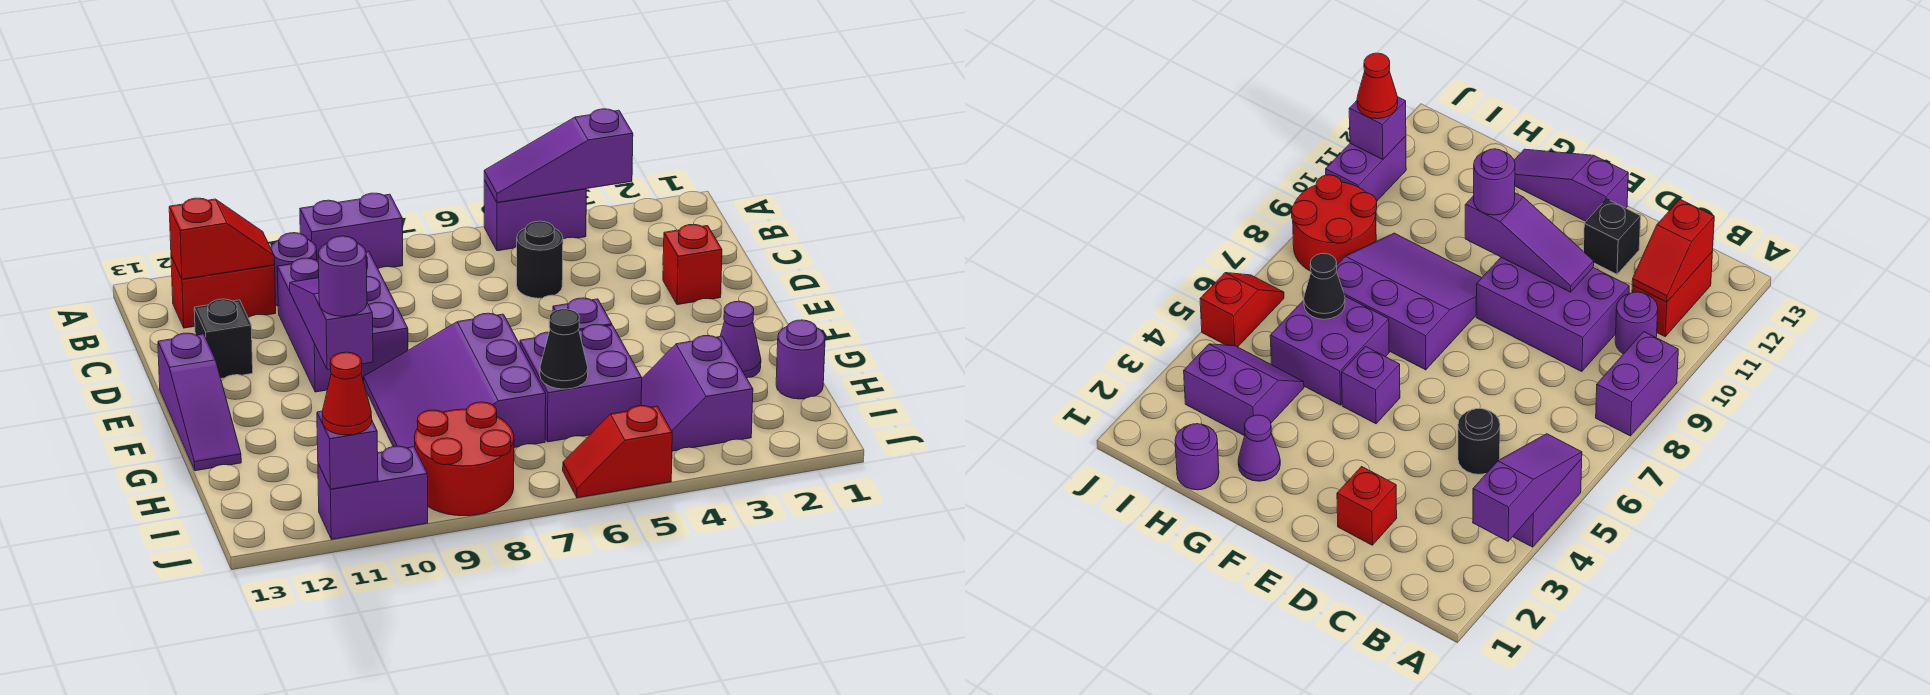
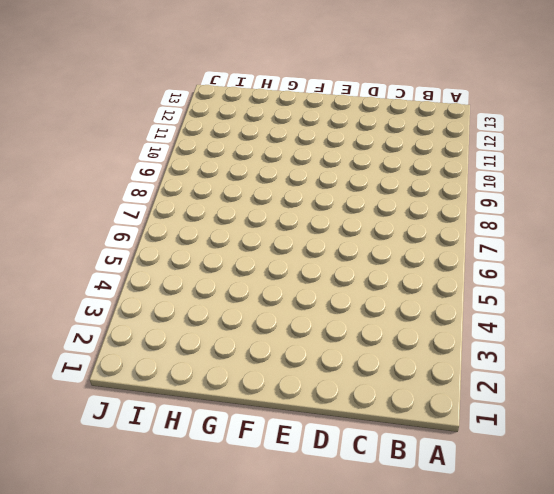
none -> purple brick A4:A5 level 1
none -> purple brick A8:A9 level 1
none -> purple round brick B10 level 1

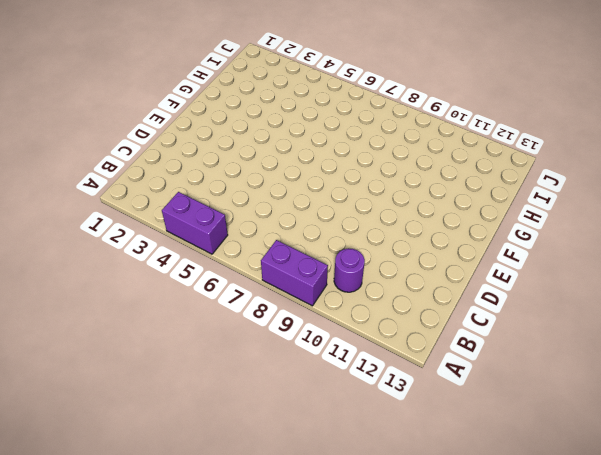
none -> red brick B11:B12 level 1
none -> black round brick C5 level 1
none -> purple brick C9:E10 level 1

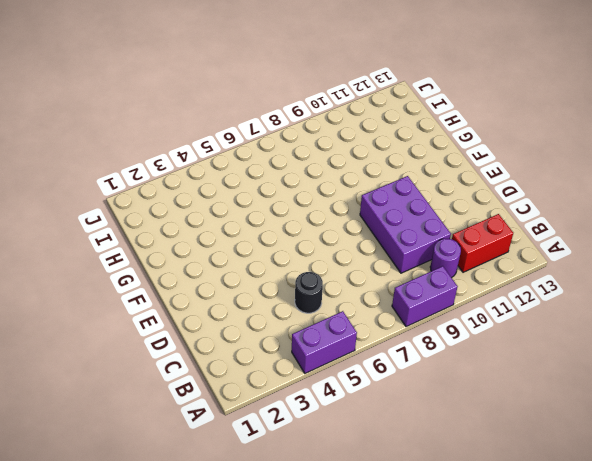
none -> red brick D2 level 1
none -> black brick D12 level 1
none -> purple slope E13:G13 level 1 top E

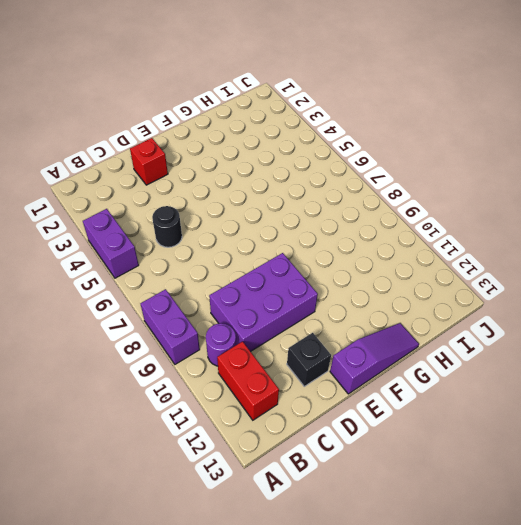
none -> purple brick F5 level 1
none -> purple slope F7:H9 level 1 top 7
none -> purple cone G2 level 1

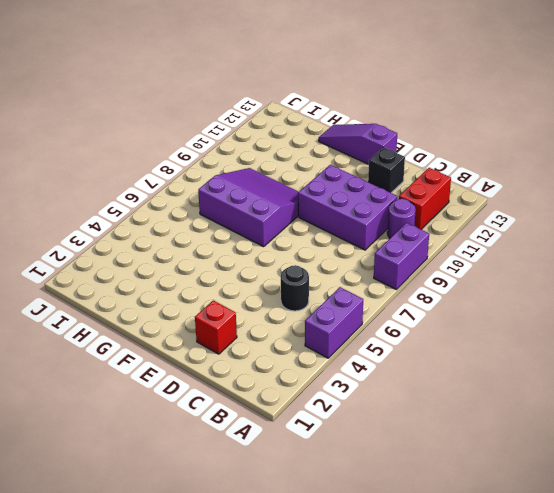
none -> purple brick F5 level 1
none -> purple cone G2 level 1
none -> purple brick G5:H6 level 1

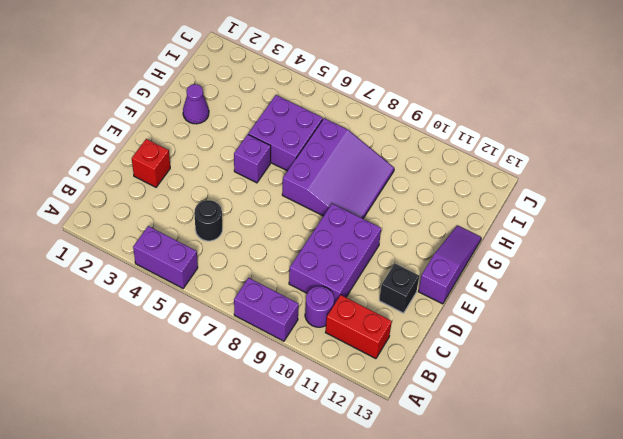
none -> purple round brick H1 level 1
none -> purple slope H3:I4 level 1 top 3
none -> red round brick I8:J9 level 1

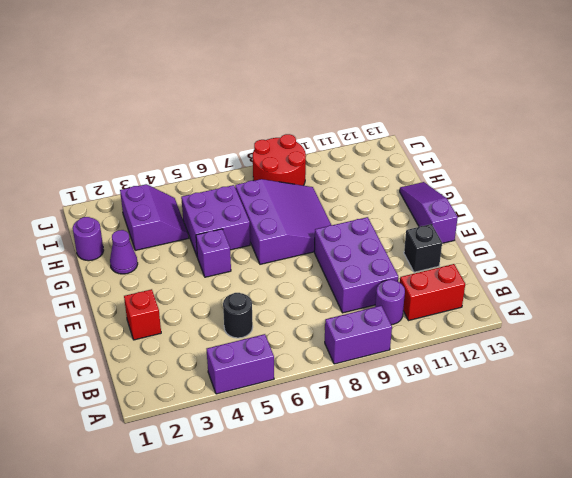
none -> red slope J5:J6 level 1 top 5
none -> purple brick J10:J11 level 1
none -> purple slope A3:A5 level 2 top 3

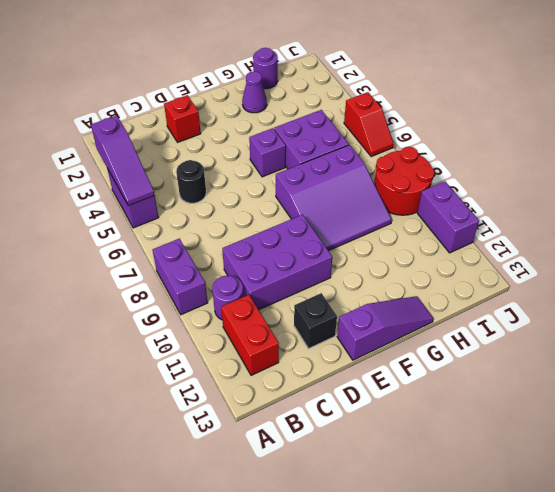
none -> purple slope H3:I4 level 1 top 3
none -> red slope B11:B12 level 2 top 12
none -> purple slope D10:F10 level 2 top F

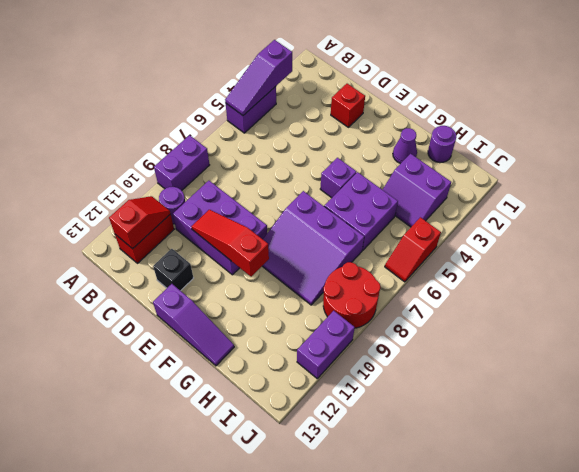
red slope D10:F10 level 2 top F -> purple slope D10:F10 level 2 top F
none -> black round brick C5 level 1
none -> black cone H6 level 2
none -> purple brick J11 level 2

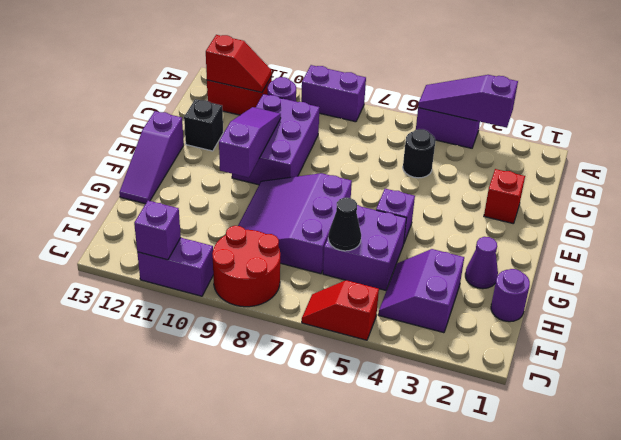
none -> purple round brick F10 level 3
none -> red cone J11 level 3

